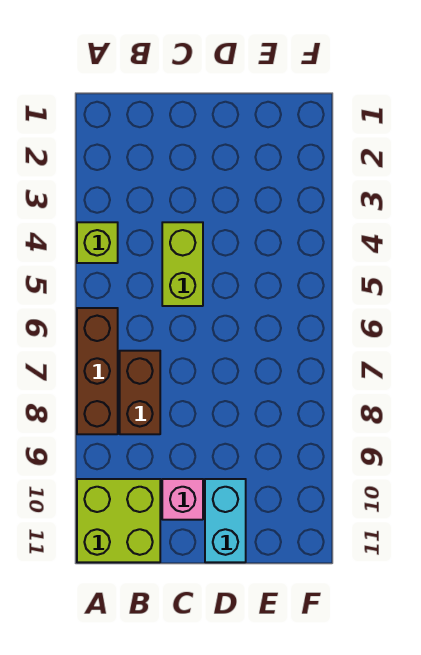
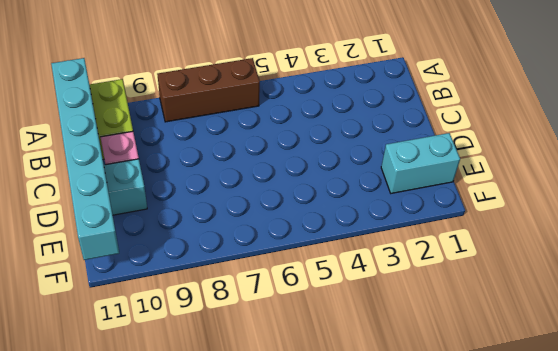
cyan brick A11:F11 level 2 -> none
cyan brick E1:E2 level 1 -> none
none -> lime brick A4 level 1
none -> brown brick B7:B8 level 1

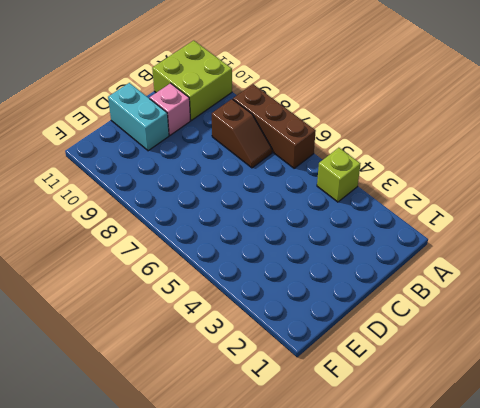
brown slope B7:B8 level 1 top 8 -> brown brick B7:B8 level 1
none -> lime brick C4:C5 level 1

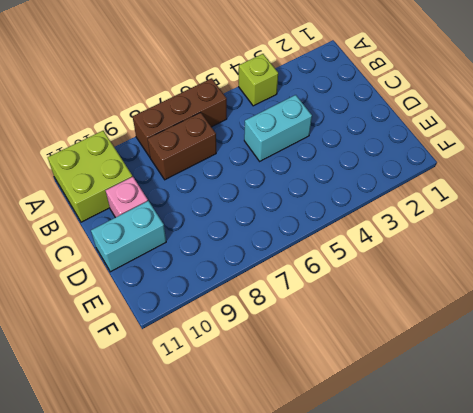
cyan brick C4:C5 level 1 -> lime brick C4:C5 level 1

